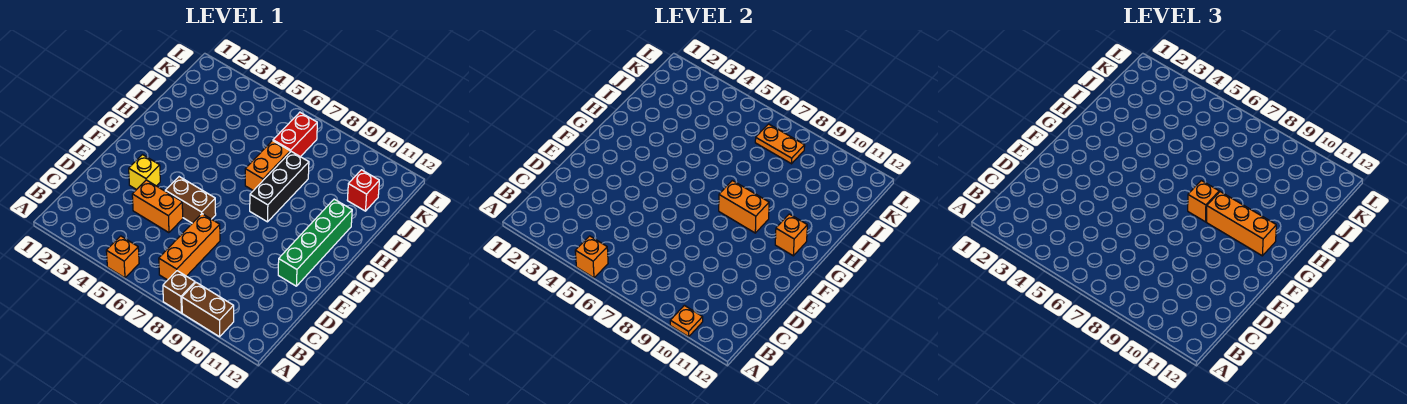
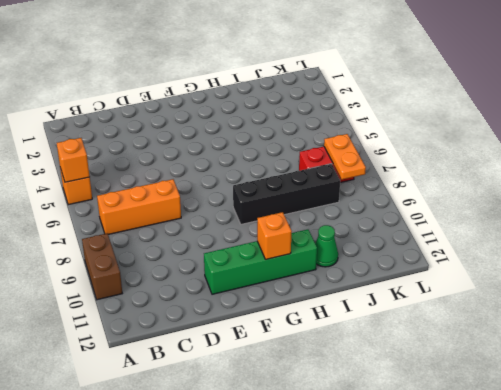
black brick G8:J8 level 1 -> black brick G8:I8 level 1
green cone I11 level 1 -> none
none -> brown brick A8 level 1
none -> orange brick D4:D5 level 1
none -> yellow brick E3 level 1

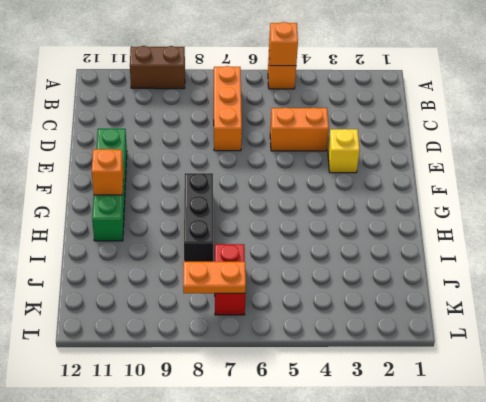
none -> brown brick A8 level 1
none -> brown brick E5:E6 level 1
none -> orange brick H7:I7 level 1

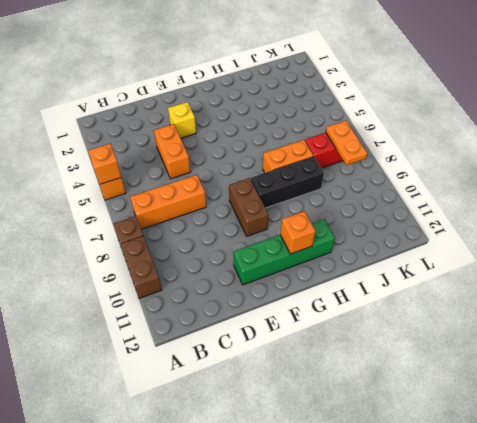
brown brick F8:F9 level 1 -> brown brick E5:E6 level 1
none -> red brick J11 level 1
none -> orange plate A10 level 2
none -> orange brick G8:G9 level 2

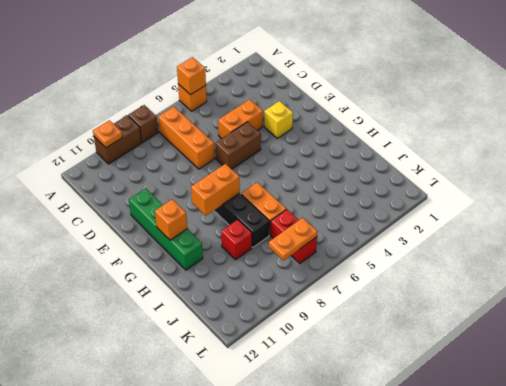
red brick I9 level 1 -> red brick J11 level 1
none -> orange brick G8 level 3
none -> orange brick G9:G11 level 3

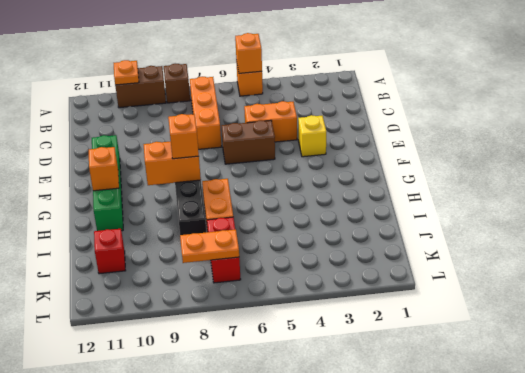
none -> orange brick G9:G11 level 3

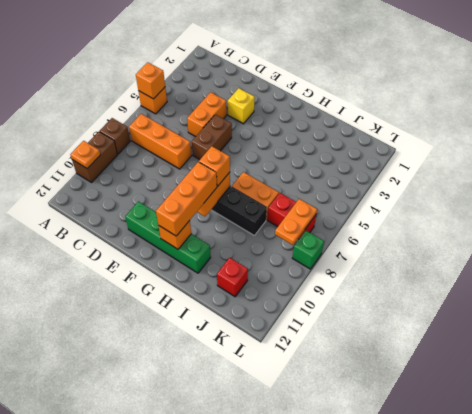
green brick L8 level 1 -> none

